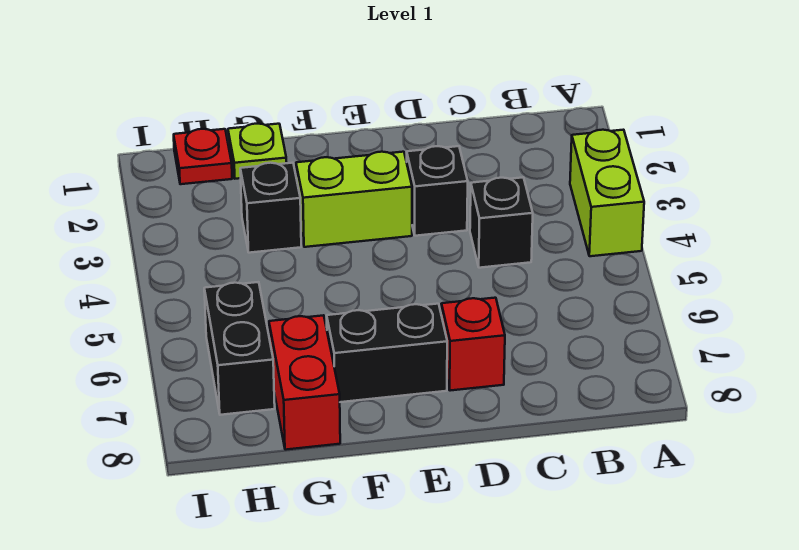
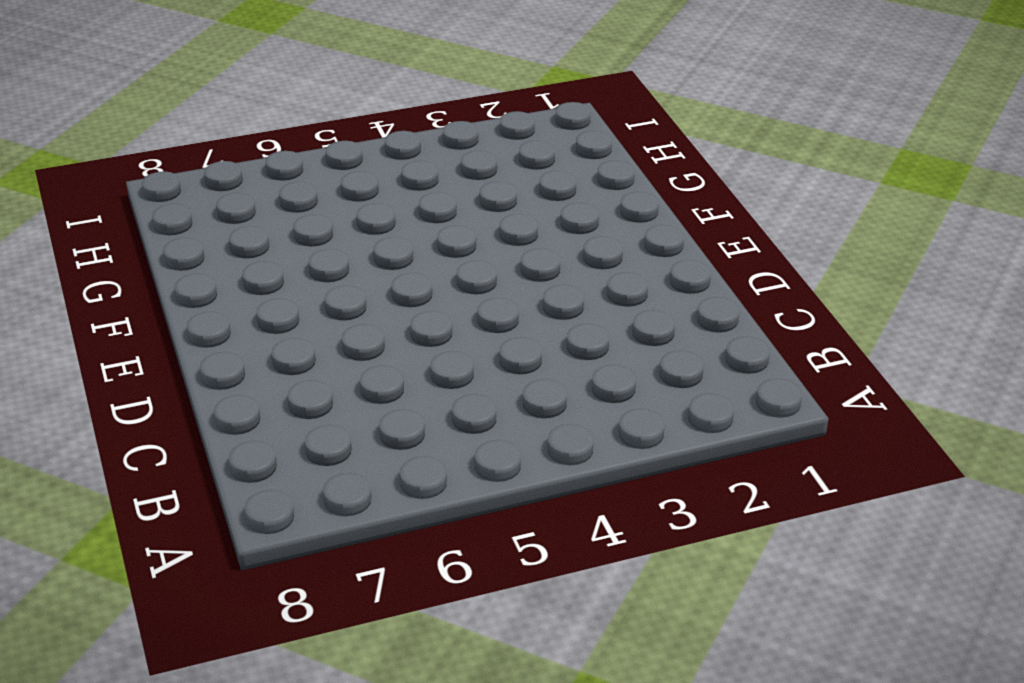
none -> lime brick A3:A4 level 1
none -> black brick C4 level 1

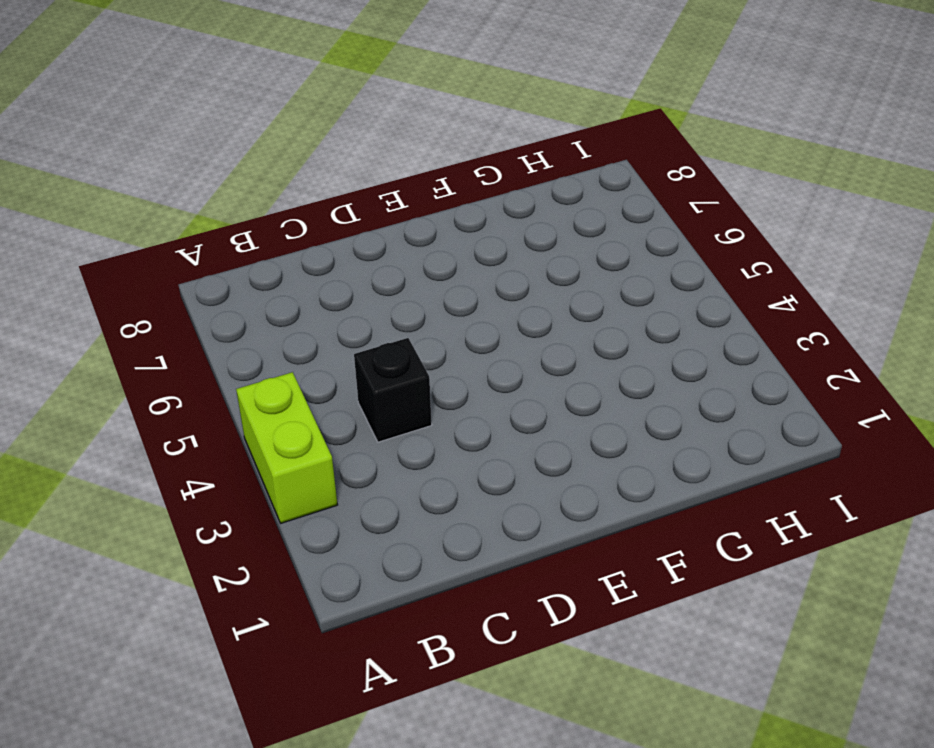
none -> black brick D3 level 1
none -> red brick D7 level 1

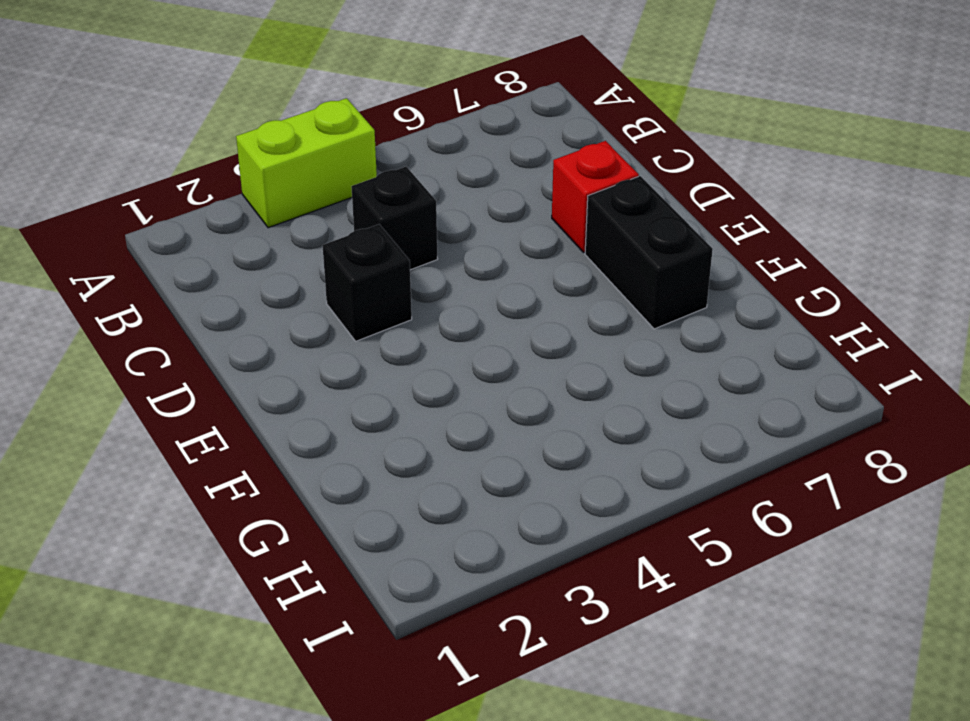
none -> lime brick E3:F3 level 1
none -> lime plate G1 level 1

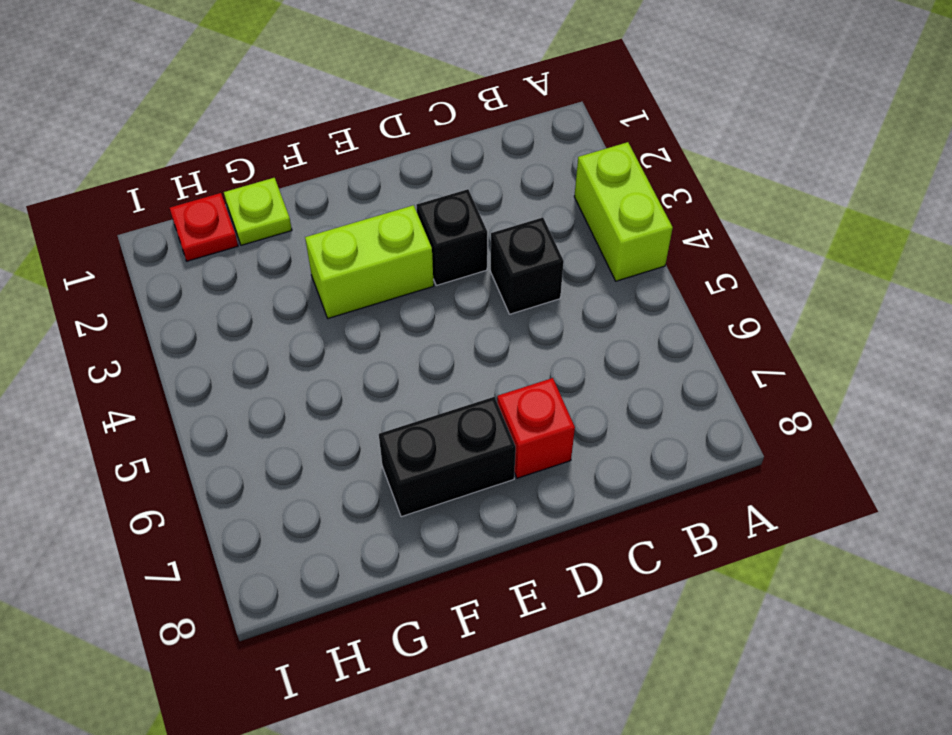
none -> black brick G3 level 1
none -> red brick G7:G8 level 1

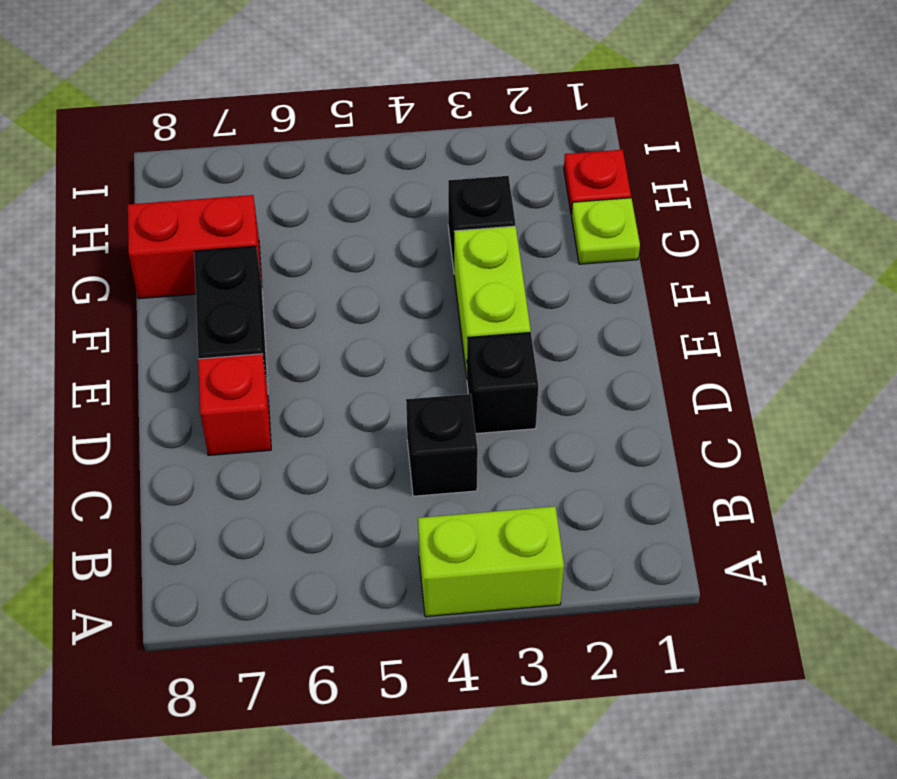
none -> black brick H6:H7 level 1

